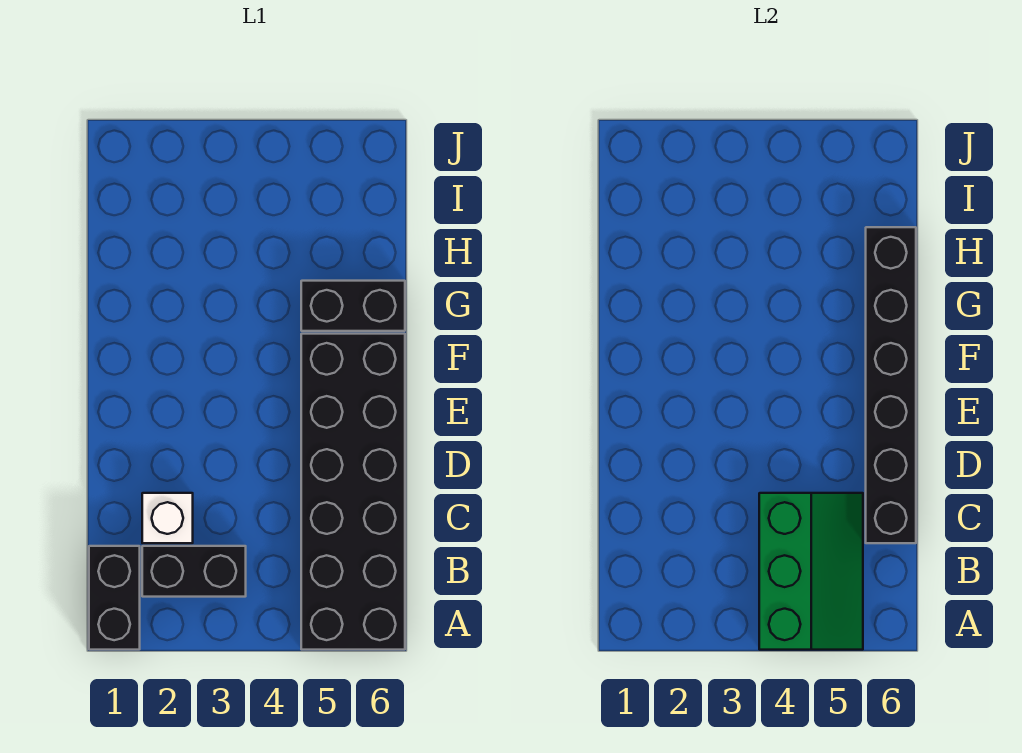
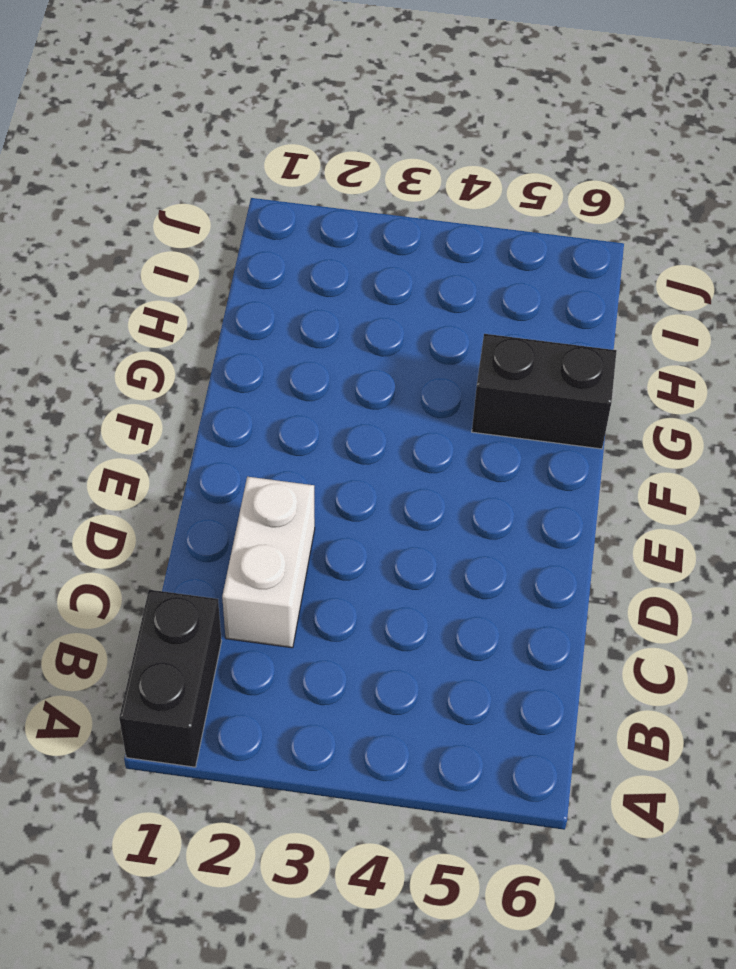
white brick C2:D2 level 1 -> white brick C2 level 1
none -> black brick A5:F6 level 1
none -> black brick B2:B3 level 1

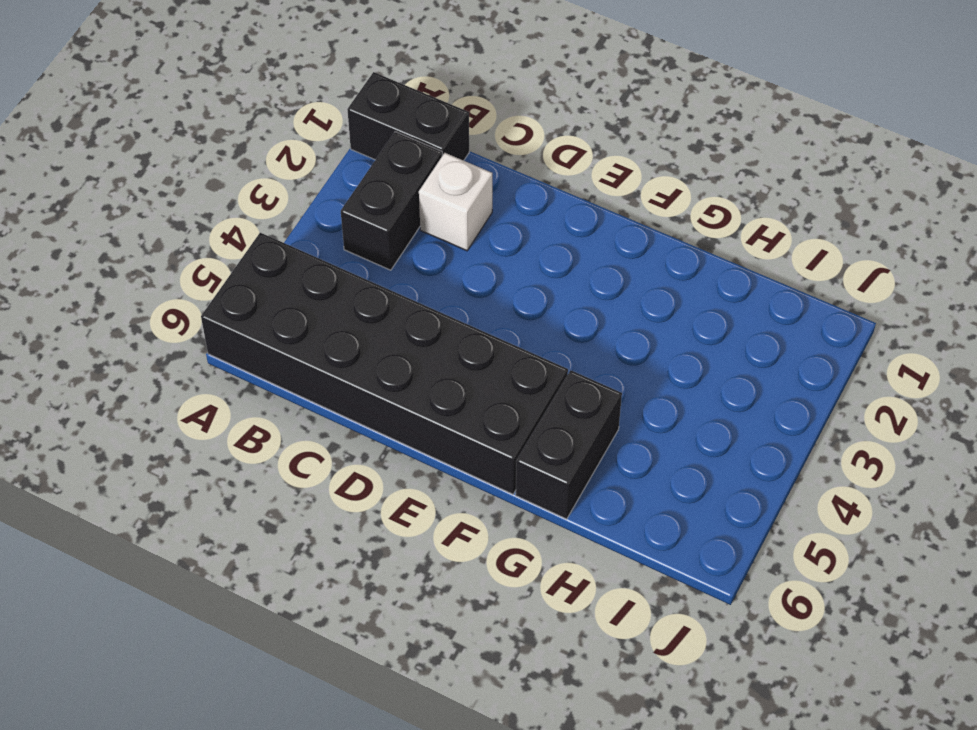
none -> green slope A4:C5 level 2 top 4
none -> black brick C6:H6 level 2

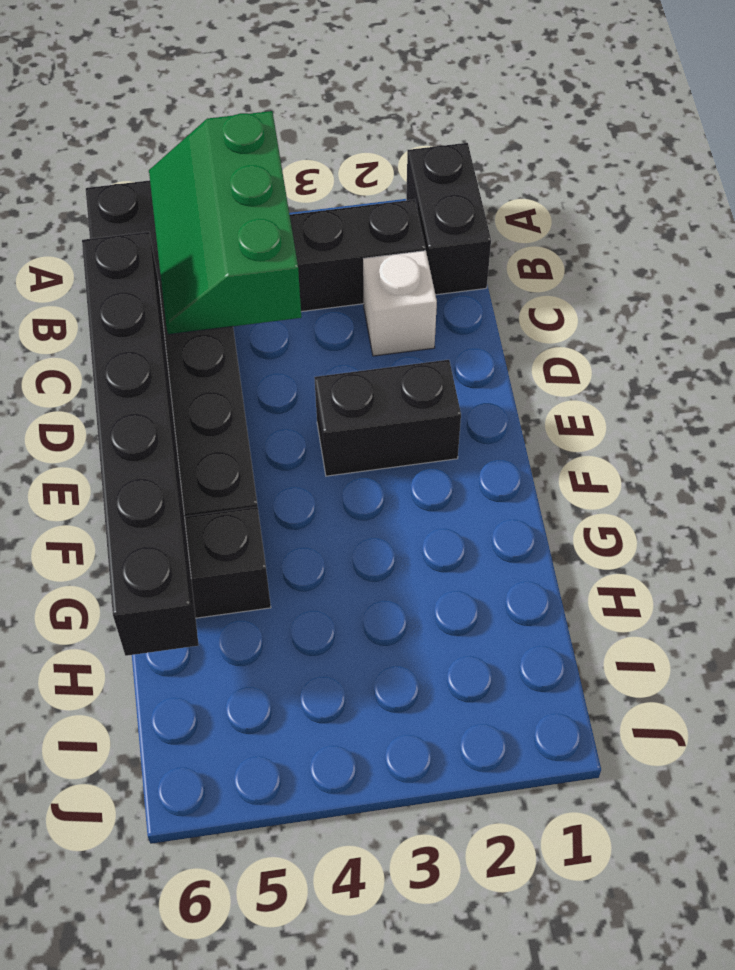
black brick E2:E3 level 1 -> none

